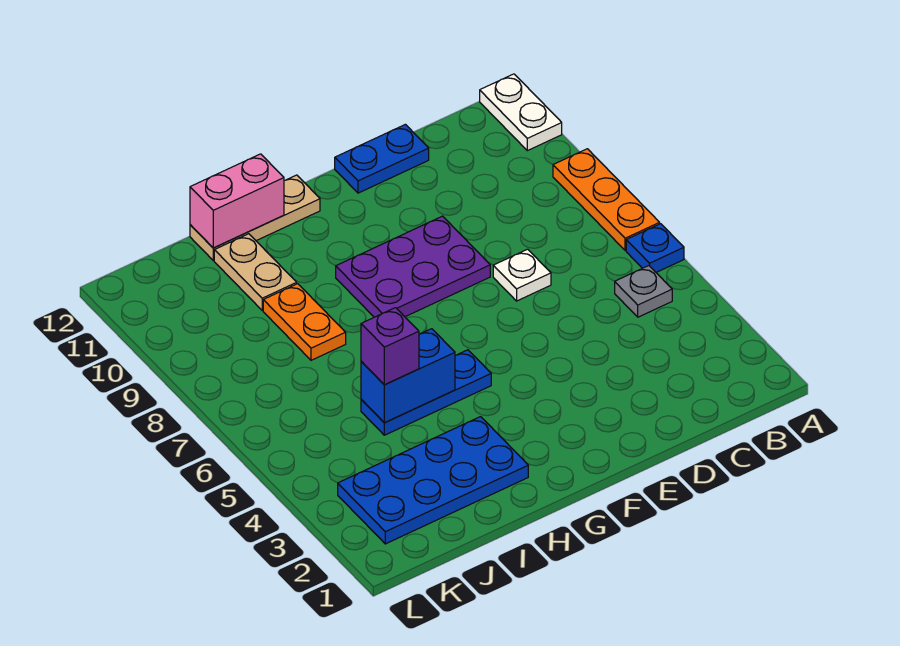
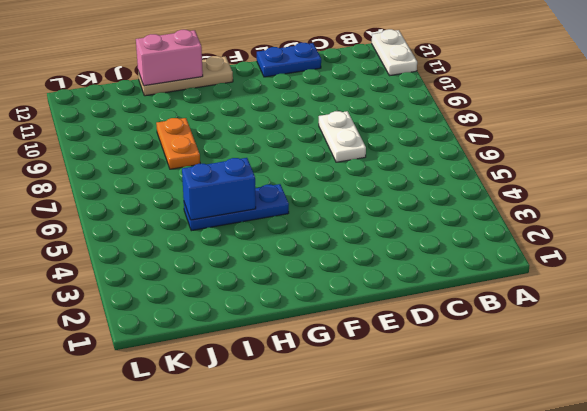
white plate D7:D8 level 1 -> white plate D7 level 1
none -> blue plate A6 level 1
none -> orange plate A7:A9 level 1
none -> grey plate B5 level 1

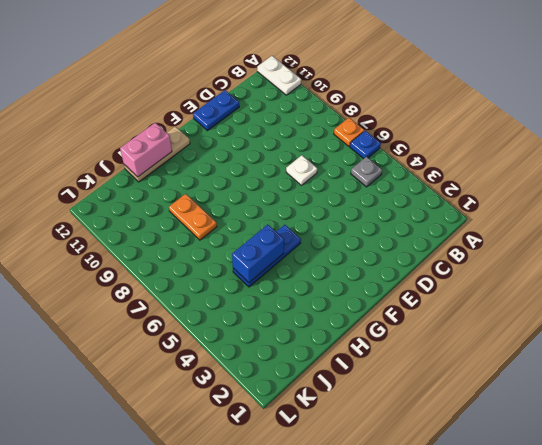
orange plate A7 level 1 -> orange plate A7:A9 level 1
none -> purple plate E8:G9 level 1
none -> blue plate H2:K3 level 1
none -> tan plate I10:I11 level 1

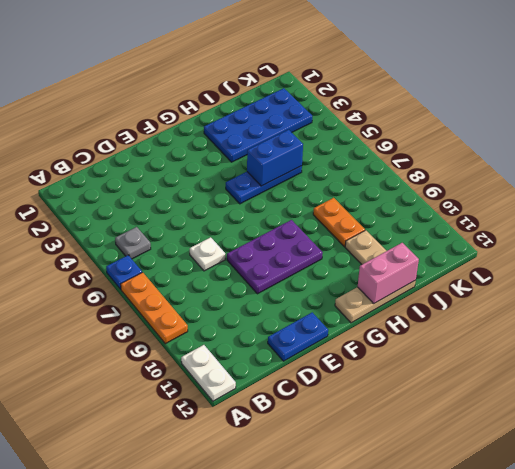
none -> purple brick I5 level 3

